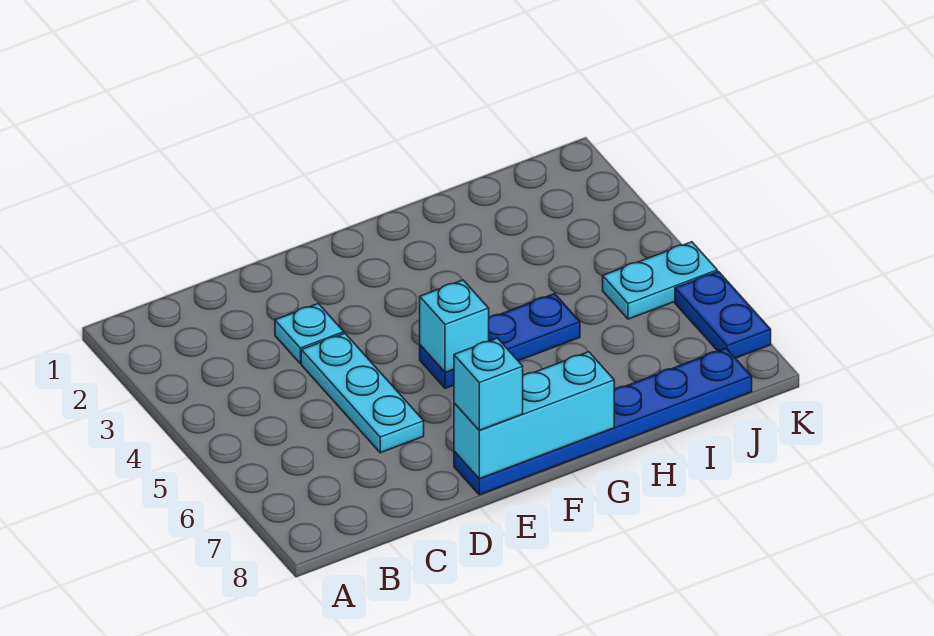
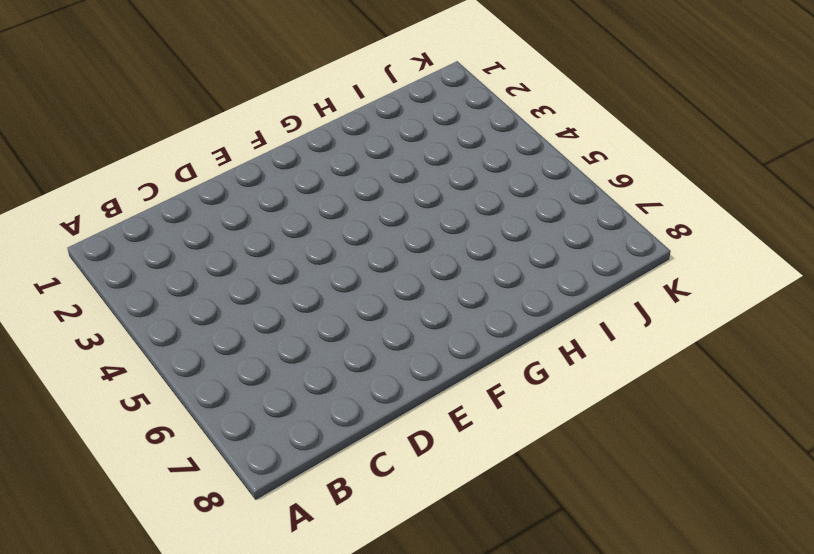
none -> cyan plate D3 level 1
none -> cyan plate D4:D6 level 1

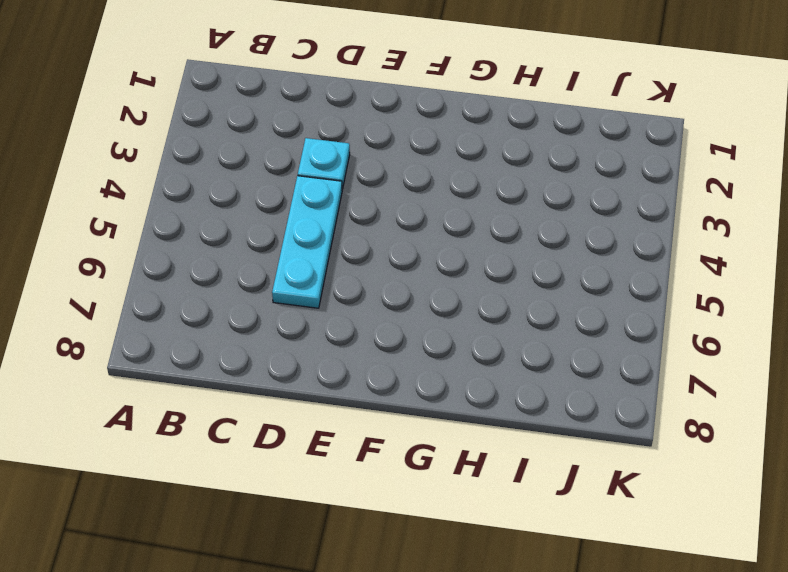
none -> blue plate E8:J8 level 1
none -> blue plate F5:H5 level 1

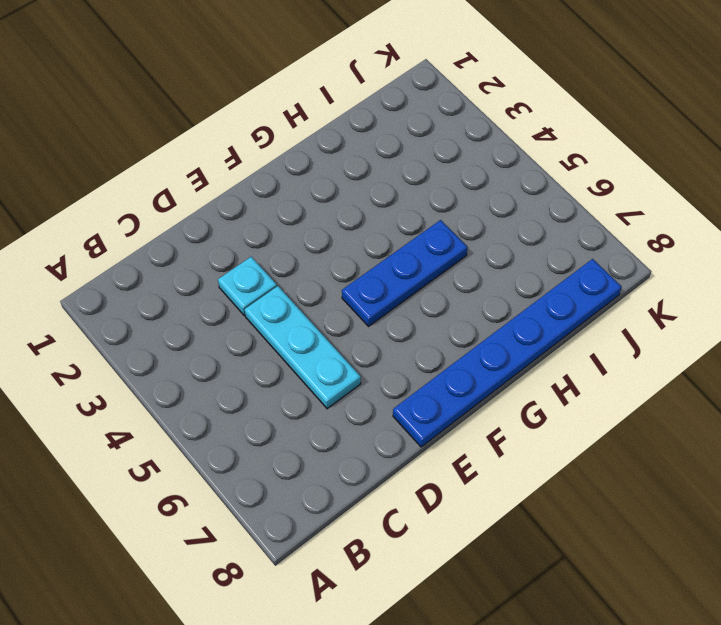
none -> cyan plate J5:K5 level 1
none -> blue plate K6:K7 level 1

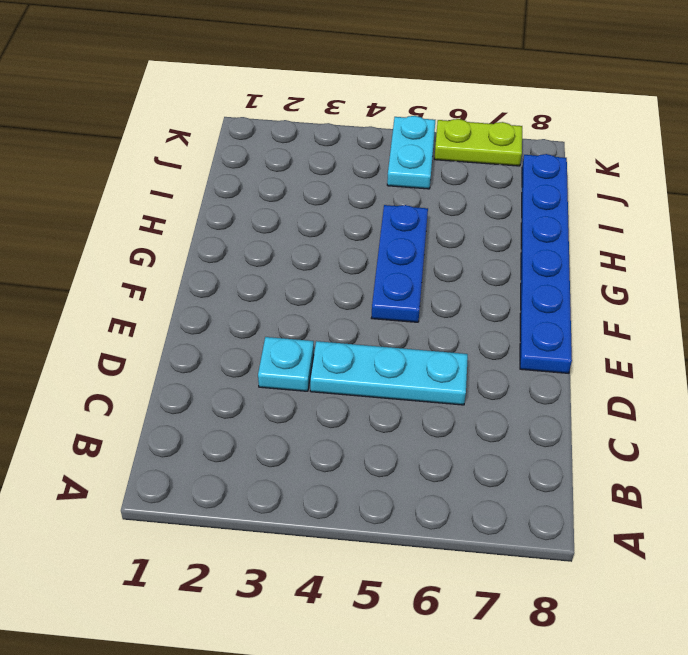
lime plate K6:K7 level 1 -> blue plate K6:K7 level 1
none -> cyan brick E8:G8 level 2
none -> cyan brick F5 level 2

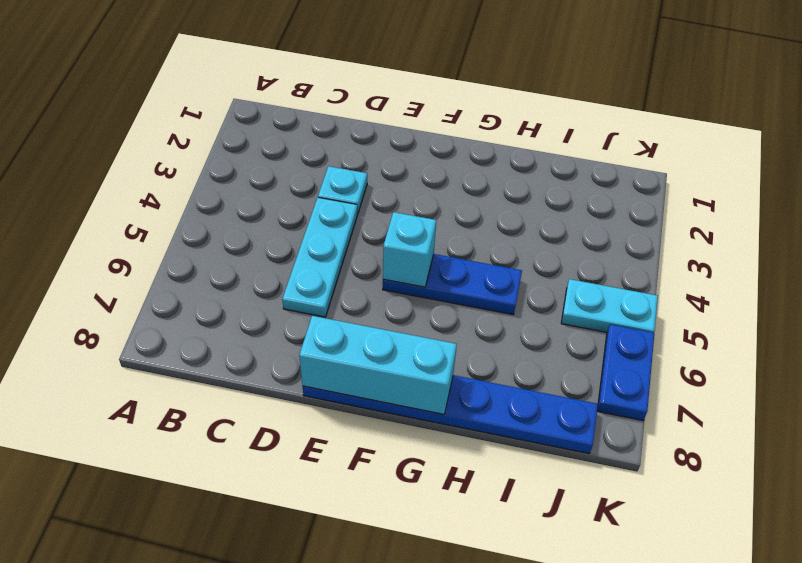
none -> cyan brick E8 level 3

